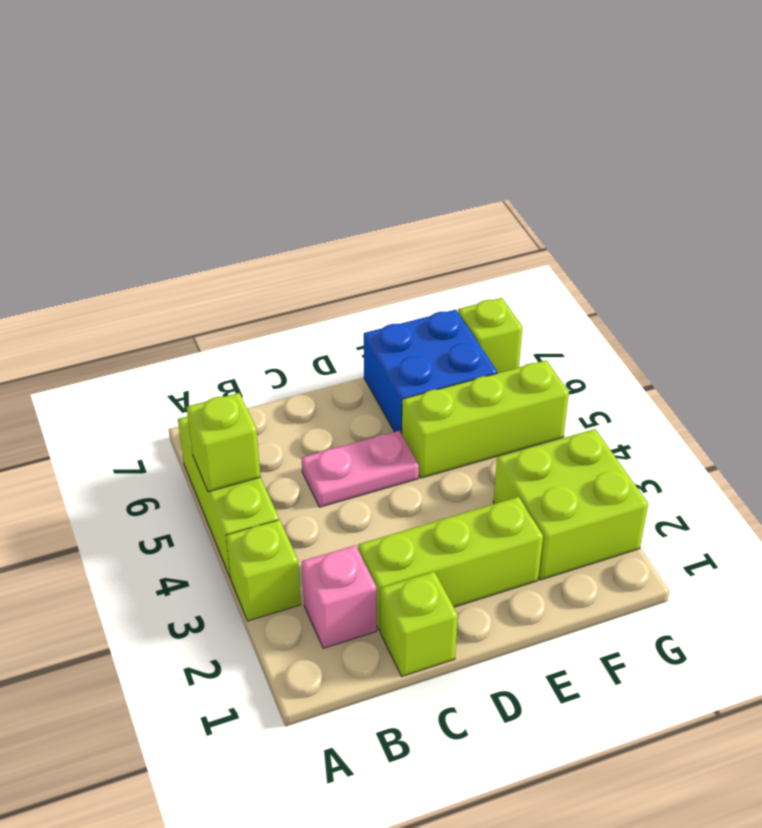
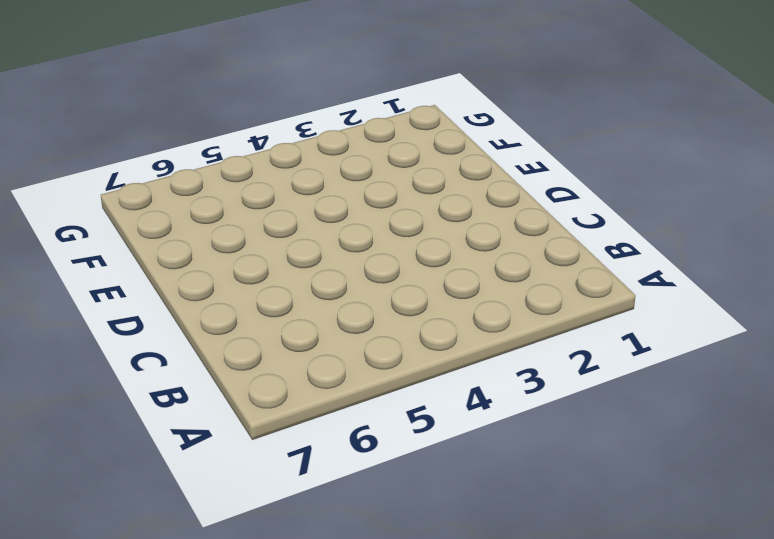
none -> lime brick A3 level 1
none -> lime brick A4:A6 level 1

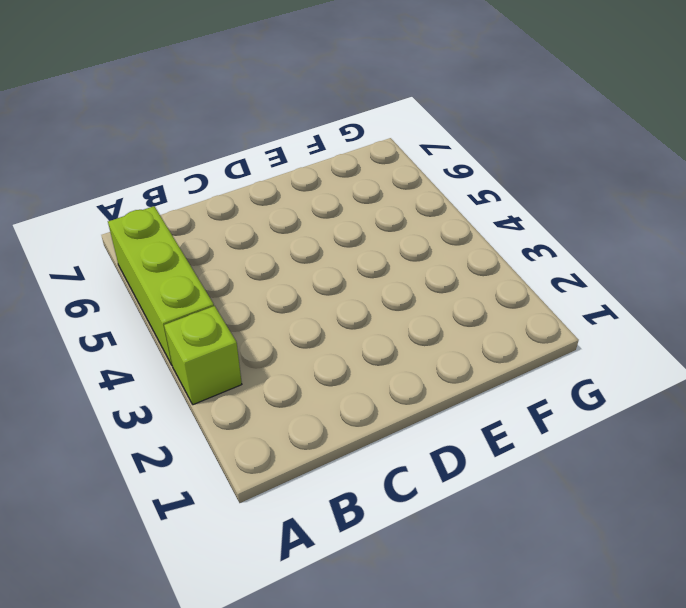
none -> pink brick B2 level 1
none -> lime brick C1 level 1

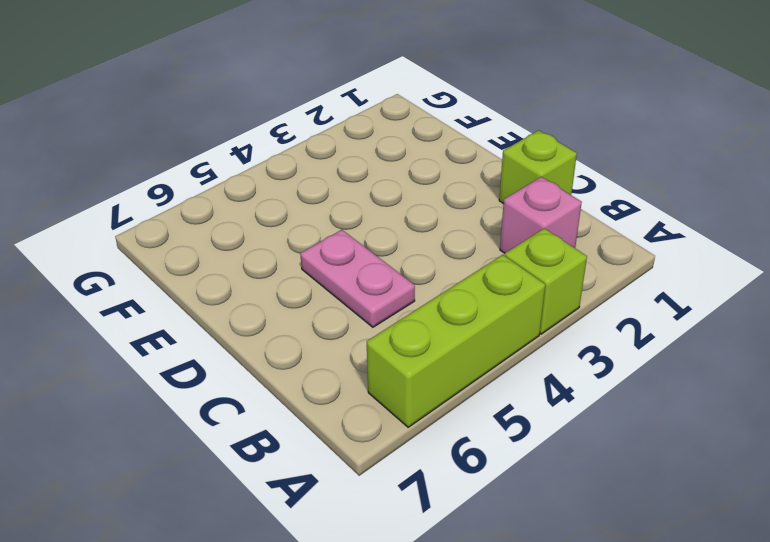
none -> lime brick C2:E2 level 1
none -> lime brick E5:G5 level 1

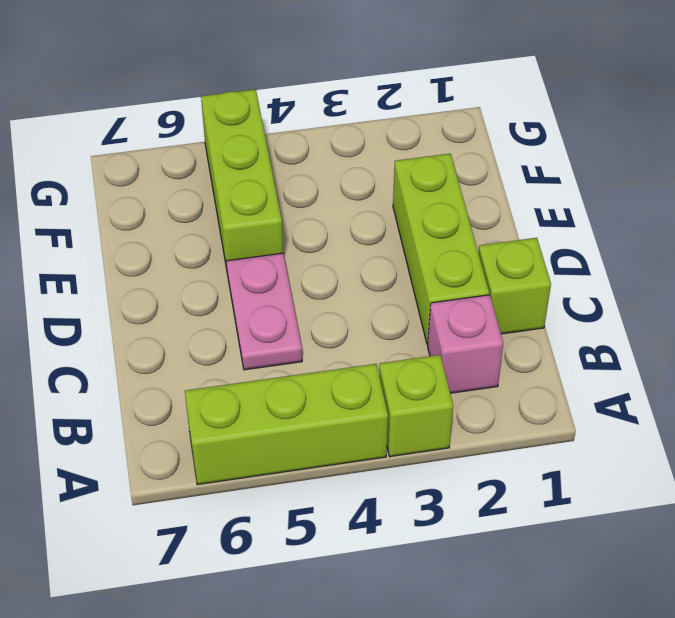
none -> blue brick E6:F7 level 1
none -> lime brick F2:G3 level 1

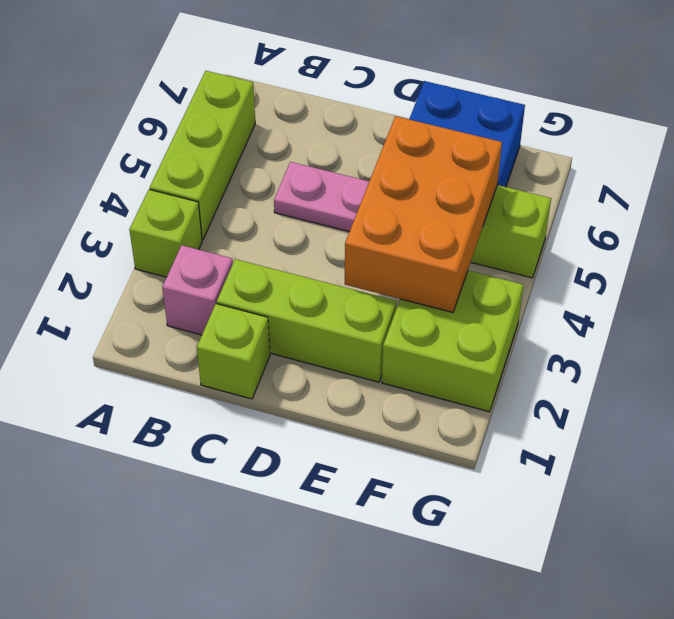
orange brick E3:F5 level 2 -> none
none -> lime brick G7 level 1
none -> lime brick A5 level 2

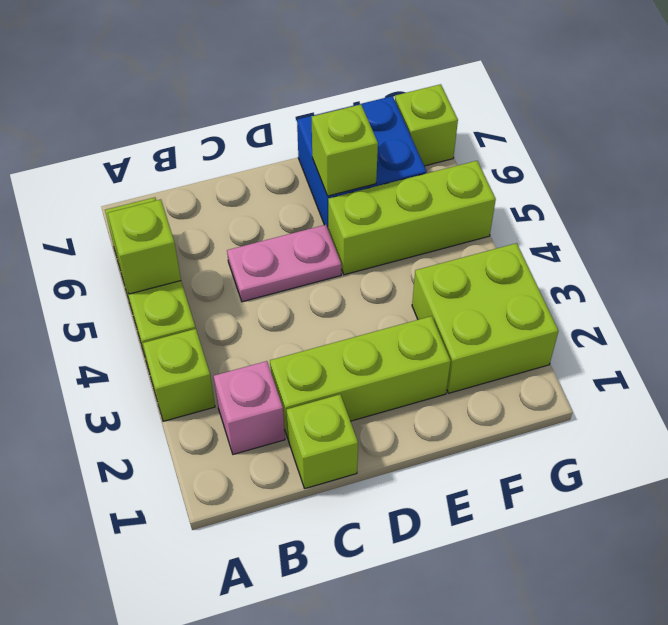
lime brick E6 level 2 -> none

